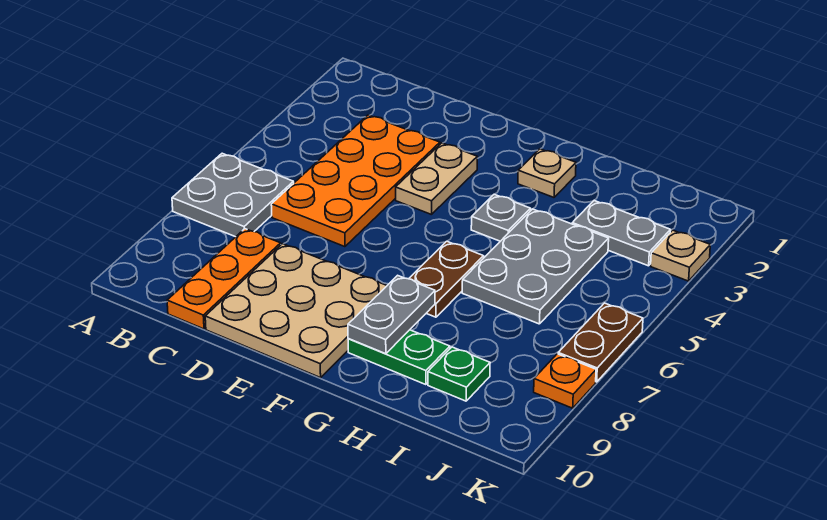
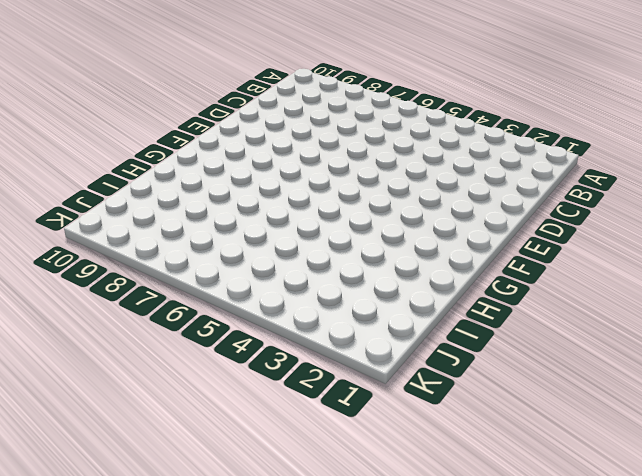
none -> grey plate A6:B7 level 1
none -> orange plate C3:D6 level 1
none -> orange plate C8:C10 level 1

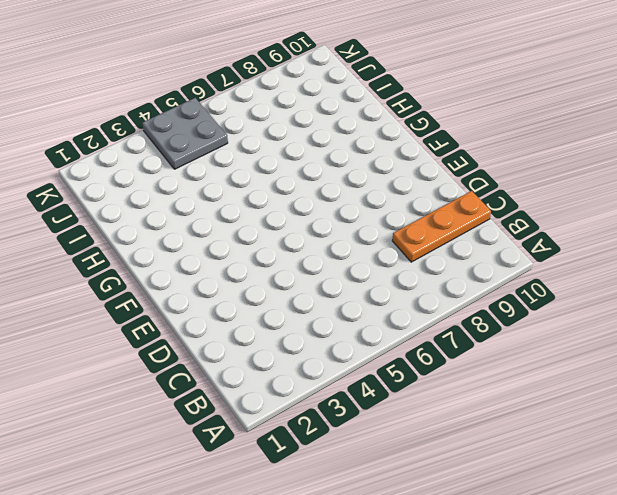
grey plate J4:K5 level 1 -> grey plate A6:B7 level 1
none -> orange plate C3:D6 level 1
none -> tan plate D8:F10 level 1
none -> tan plate E3:E4 level 1

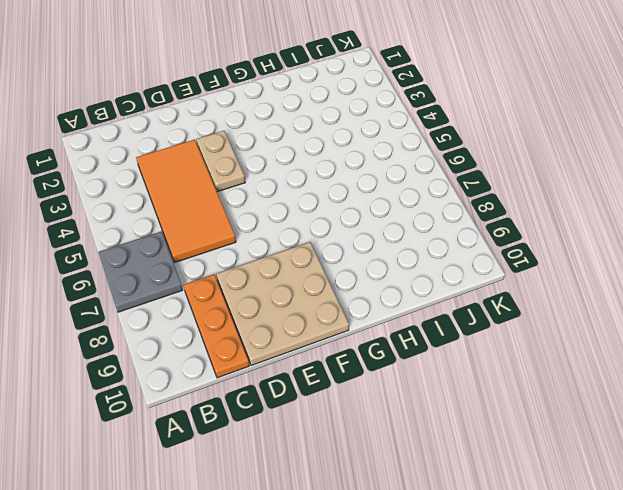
orange tile C3:D6 level 1 -> orange plate C3:D6 level 1
none -> tan plate G2 level 1
none -> grey plate G4 level 1
none -> brown plate G6:G7 level 1

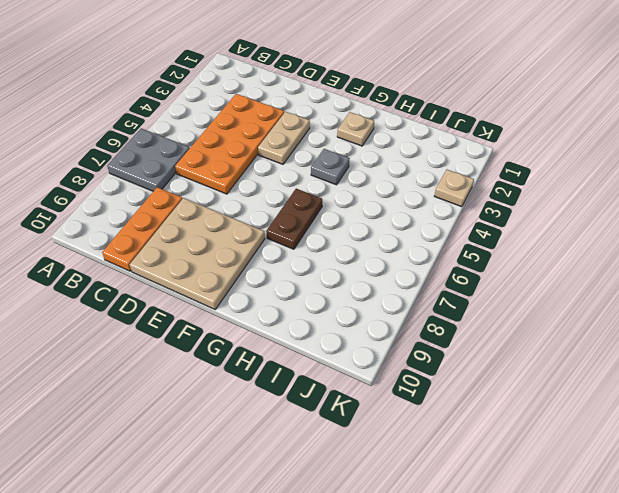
none -> green plate G9:H9 level 1
none -> grey plate H4:I6 level 1
none -> grey plate I3:J3 level 1

